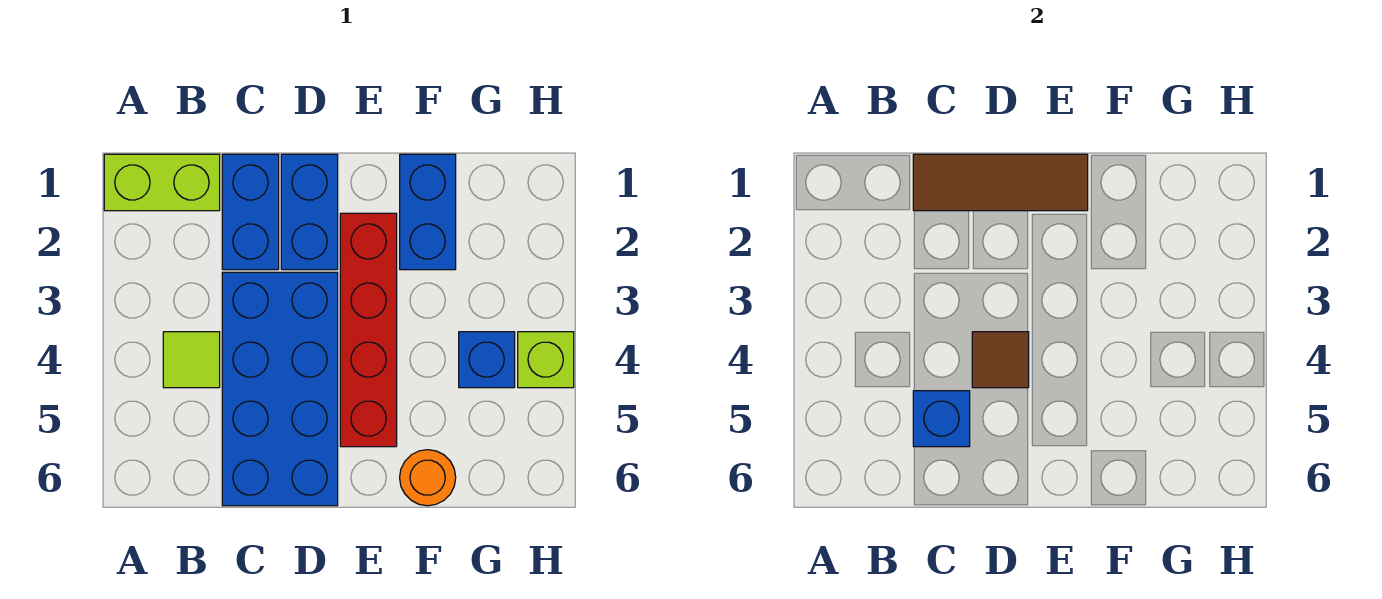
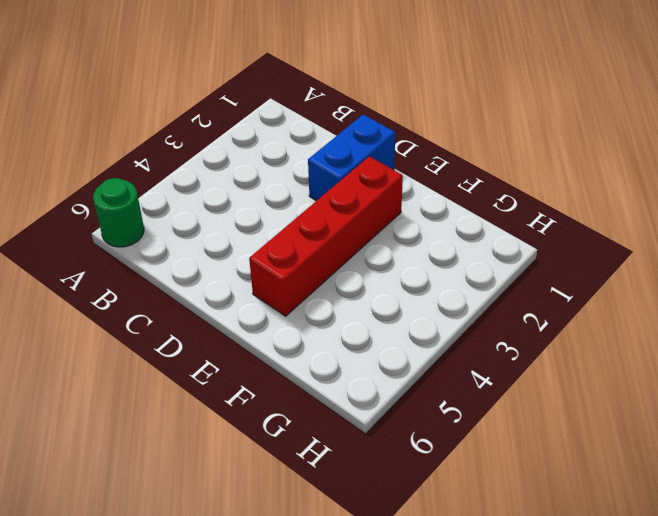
green round brick A6 level 1 -> none
none -> lime brick A1:B1 level 1
none -> lime tile B4 level 1
none -> blue brick C1:C2 level 1

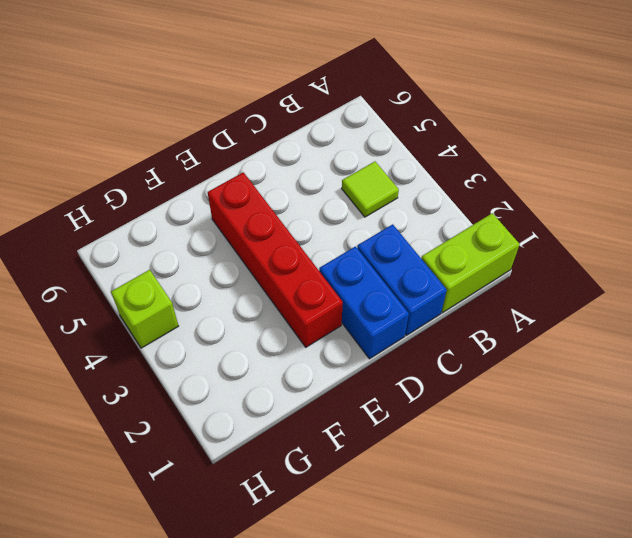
none -> blue brick C3:D6 level 1
none -> blue brick F1:F2 level 1
none -> orange round brick F6 level 1

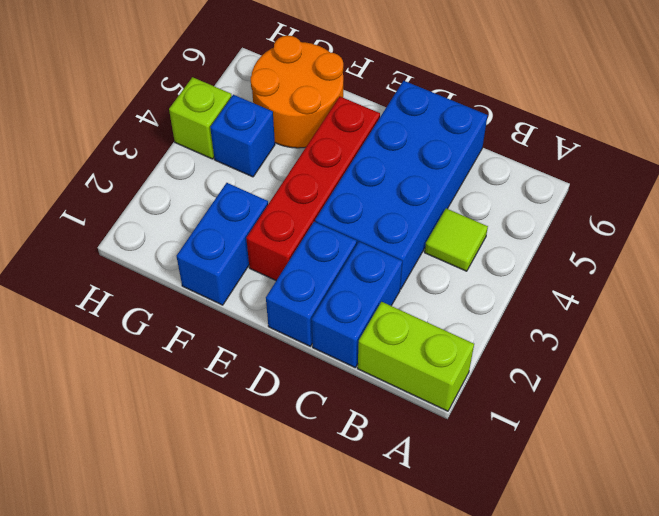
orange round brick F5:G6 level 1 -> orange round brick F6 level 1
none -> brown tile C1:E1 level 2
none -> blue brick C5 level 2
none -> brown tile D4 level 2

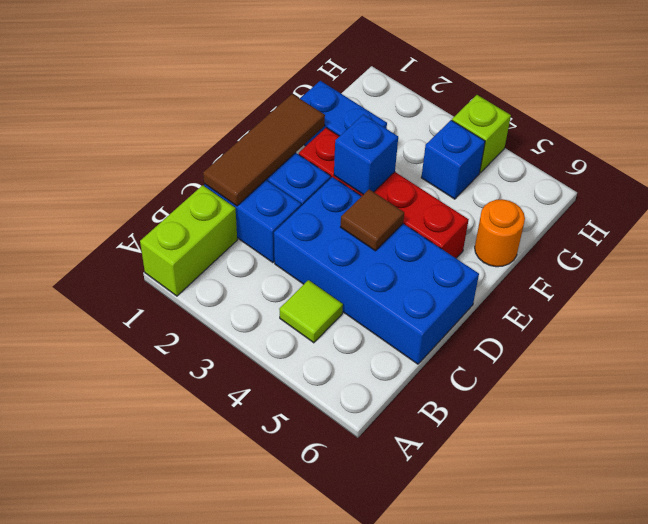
blue brick E3 level 2 -> blue brick C5 level 2

